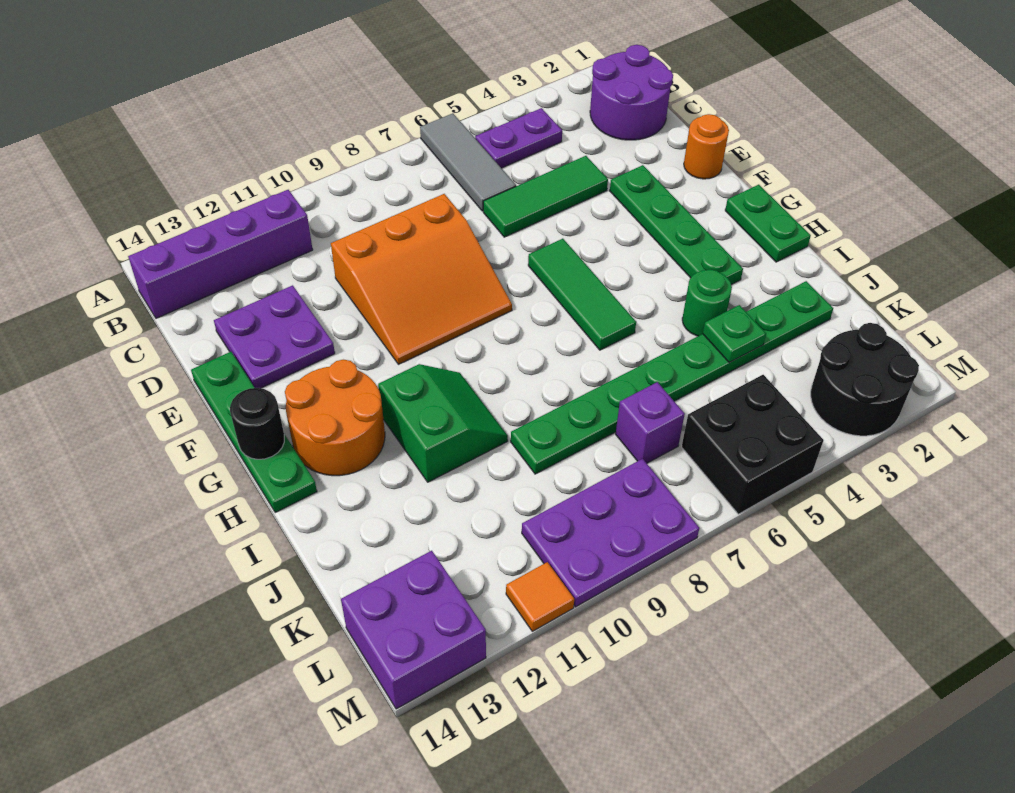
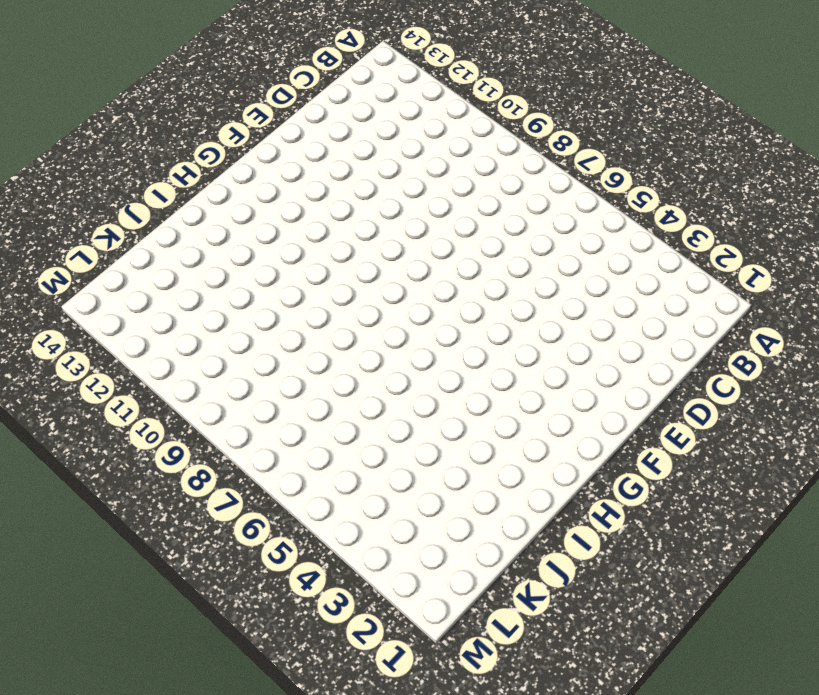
none -> grey tile A6:C6 level 1
none -> purple round brick B1:C2 level 1
none -> purple plate B4:B5 level 1

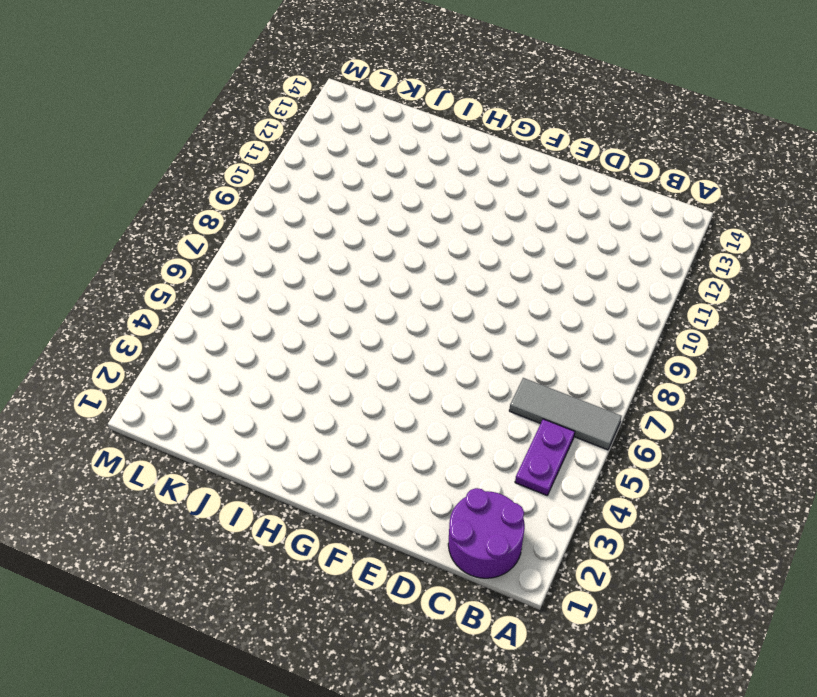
none -> purple brick B11:B14 level 1
none -> green tile D4:D6 level 1
none -> orange slope D8:F10 level 1 top D

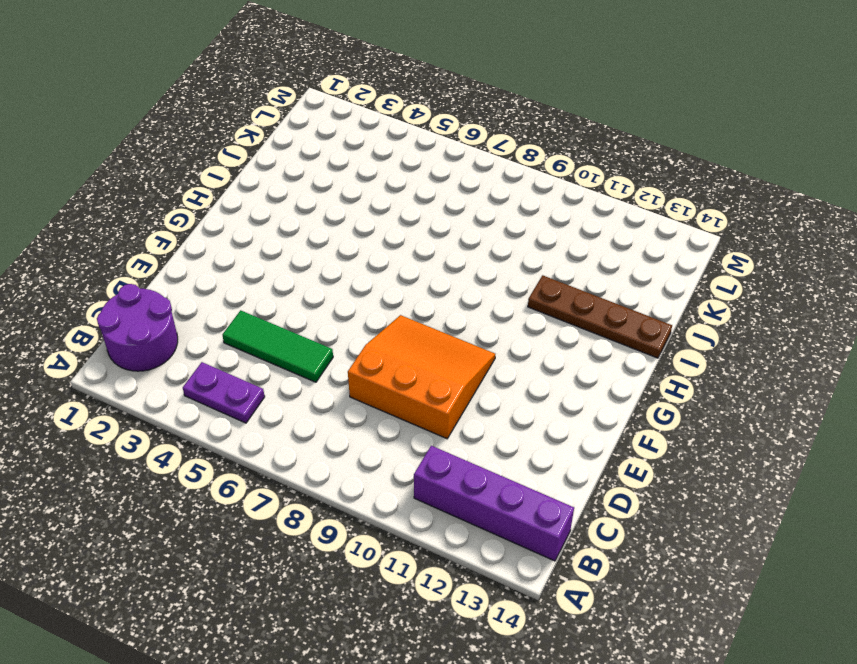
brown plate I11:I14 level 1 -> green slope H10:I11 level 1 top 11
none -> grey tile A6:C6 level 1
none -> purple plate D12:E13 level 1
none -> orange round brick E1 level 1

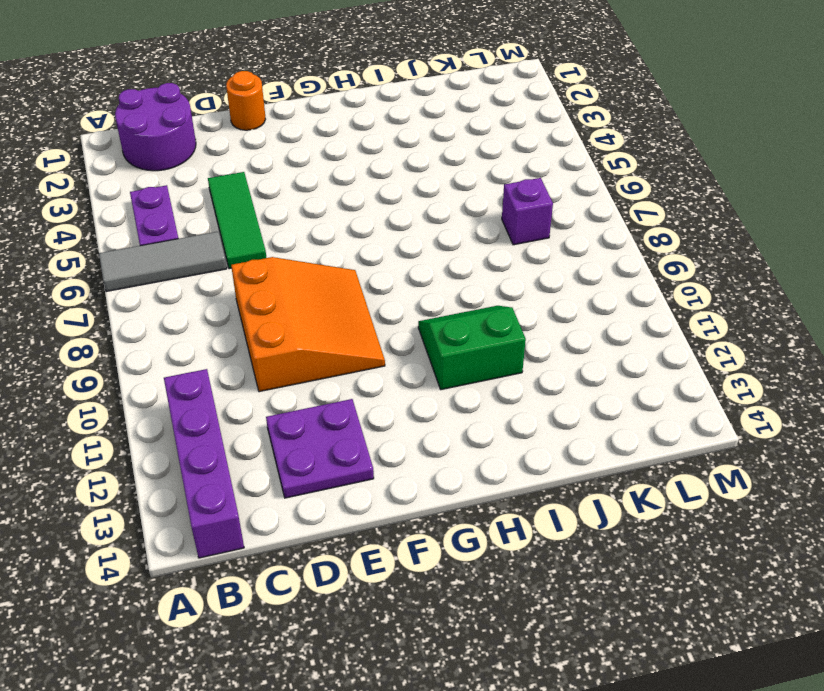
none -> green plate E3:H3 level 1
none -> green plate E14:H14 level 1
none -> green tile F6:H6 level 1

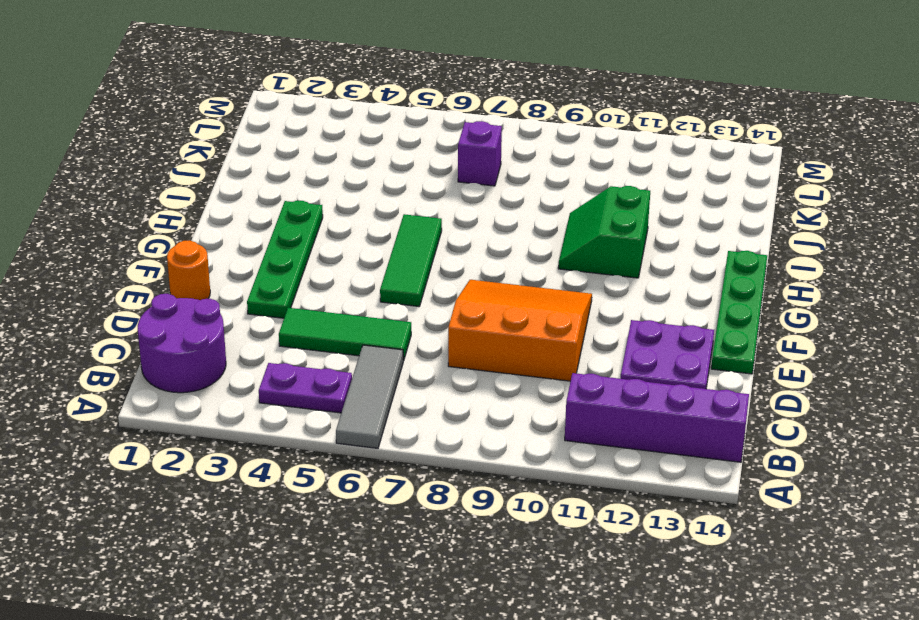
none -> green plate G1:H1 level 1
none -> orange round brick G12:H13 level 1
none -> green round brick I4 level 1

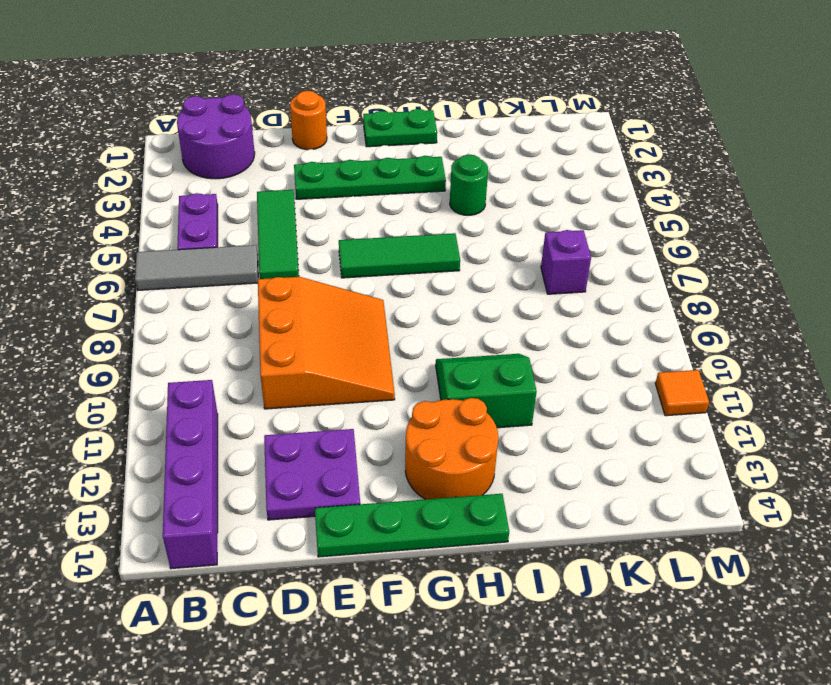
none -> green plate J2:J9 level 1
none -> black round brick L2:M3 level 1
none -> black brick L5:M6 level 1

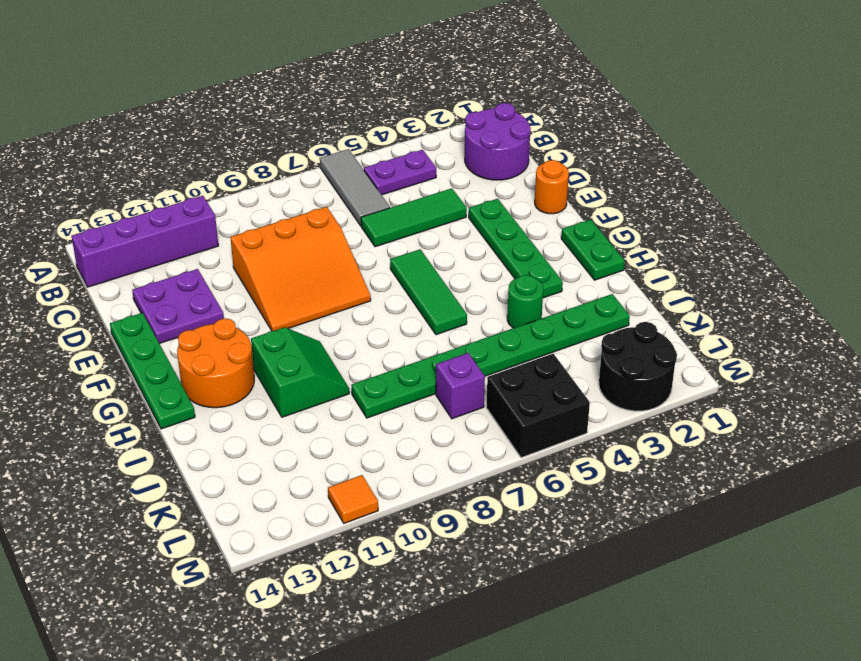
none -> purple plate L8:M10 level 1
none -> purple brick L13:M14 level 1
none -> black round brick G14 level 2

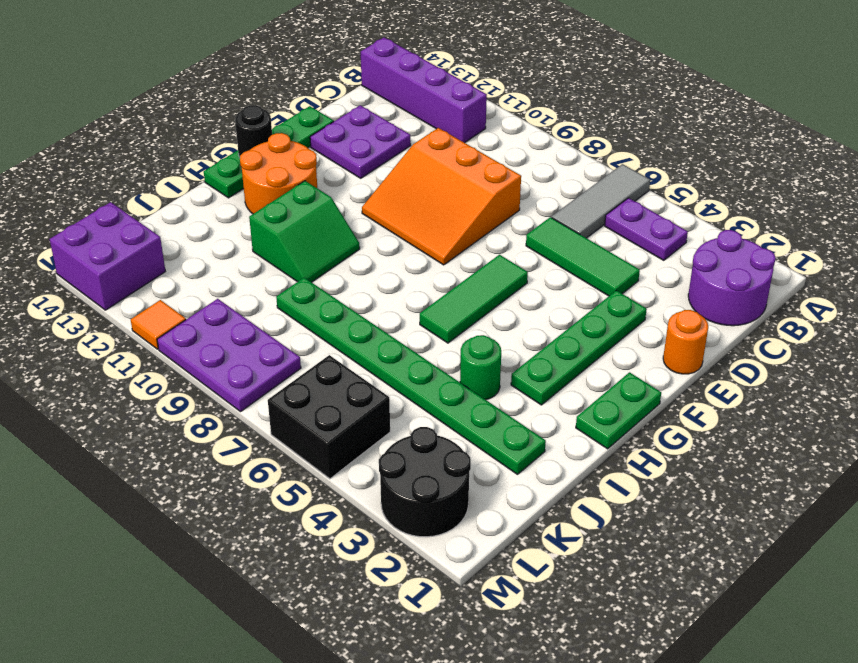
none -> purple brick K7 level 1
none -> green plate J4 level 2

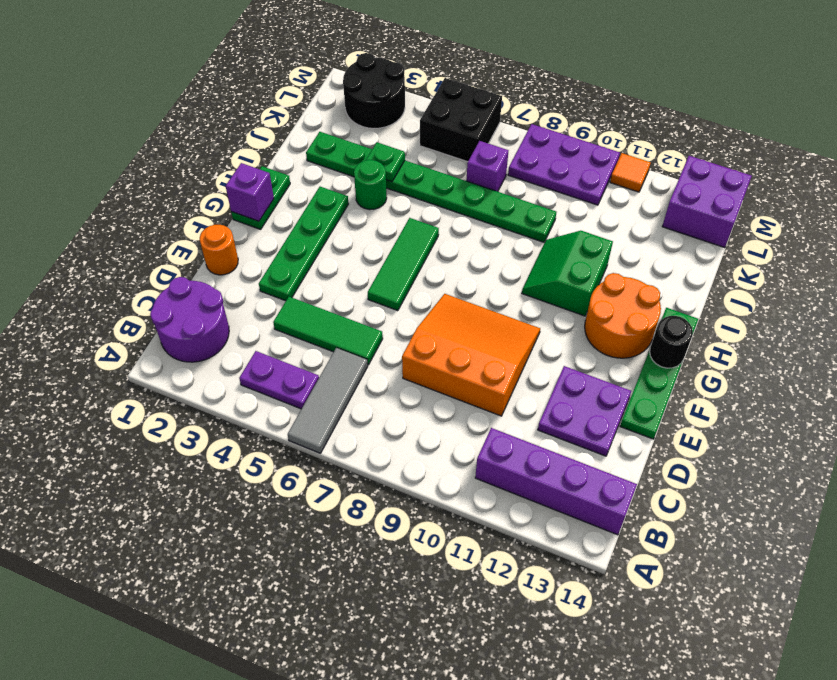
purple brick G1 level 2 -> none

